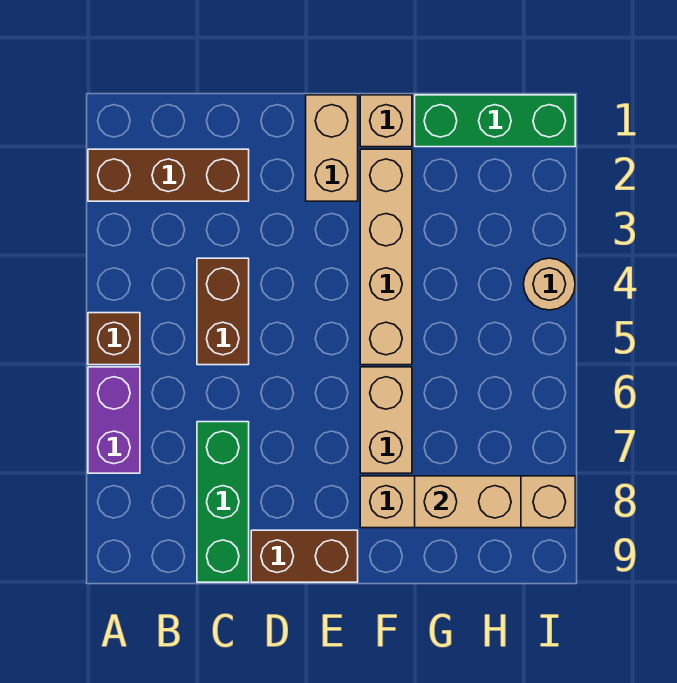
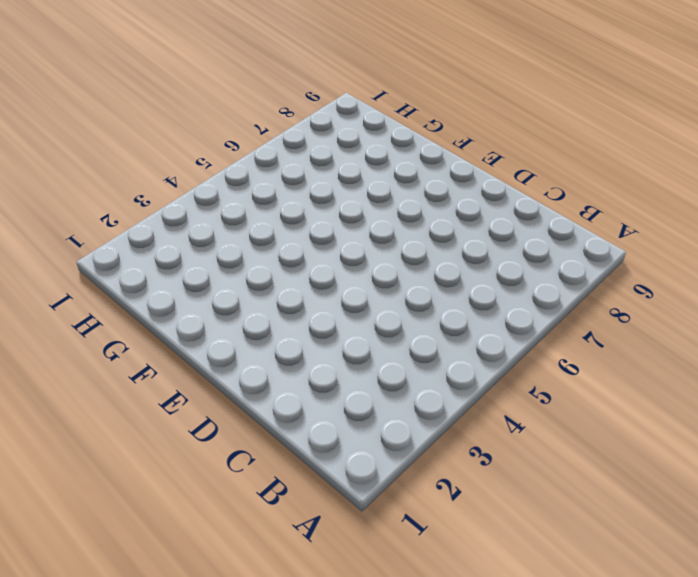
none -> brown brick A2:C2 level 1
none -> brown brick A5 level 1
none -> purple brick A6:A7 level 1

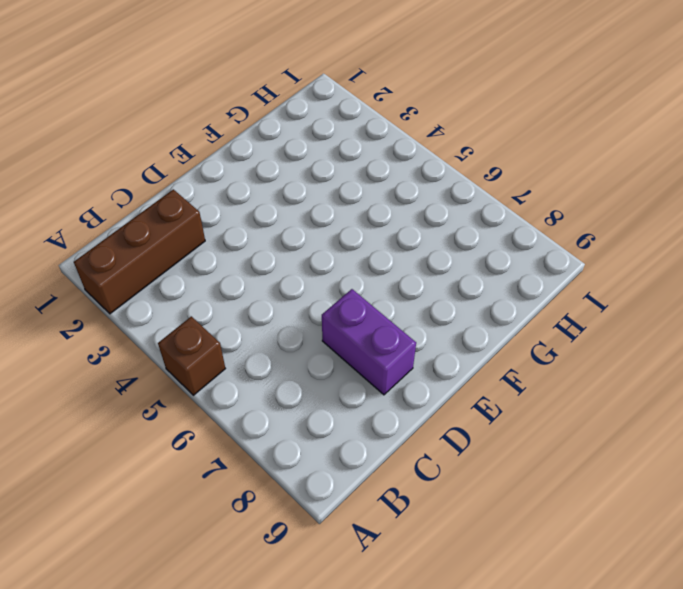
purple brick D7:D8 level 1 -> purple brick A6:A7 level 1
none -> brown brick C4:C5 level 1
none -> green brick C7:C9 level 1
none -> brown brick D9:E9 level 1

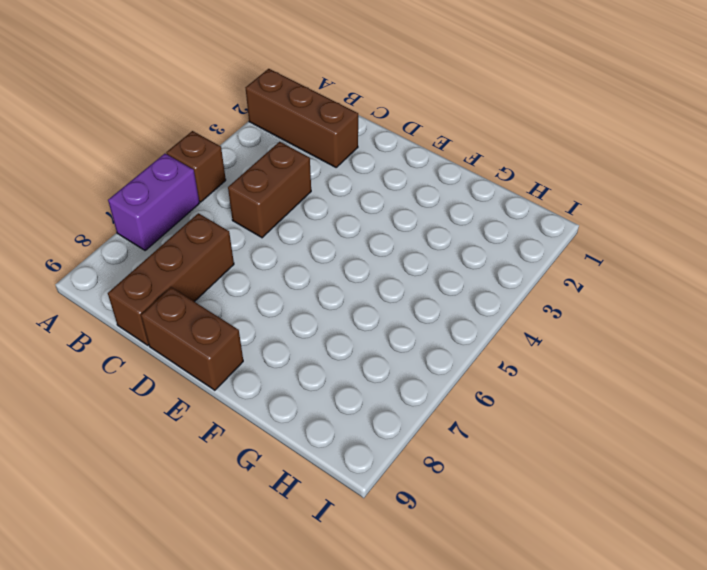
brown brick C7:C9 level 1 -> green brick C7:C9 level 1
none -> tan brick E1:E2 level 1
none -> tan brick F1 level 1
none -> tan brick F2:F5 level 1

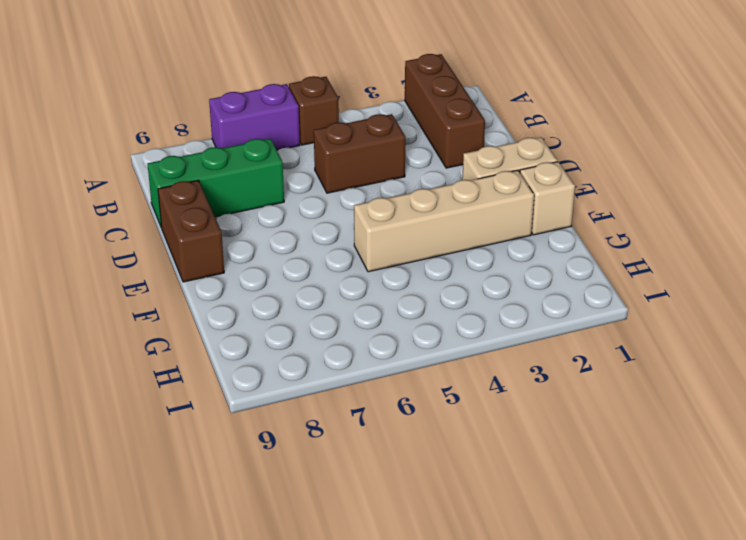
none -> tan brick F6:F7 level 1
none -> tan brick F8:I8 level 1
none -> green brick G1:I1 level 1

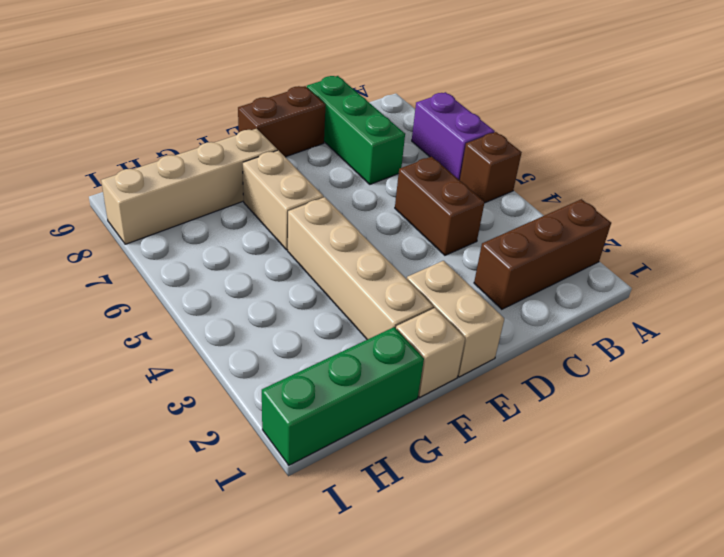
none -> tan round brick I4 level 1
none -> tan brick G8:H8 level 2

